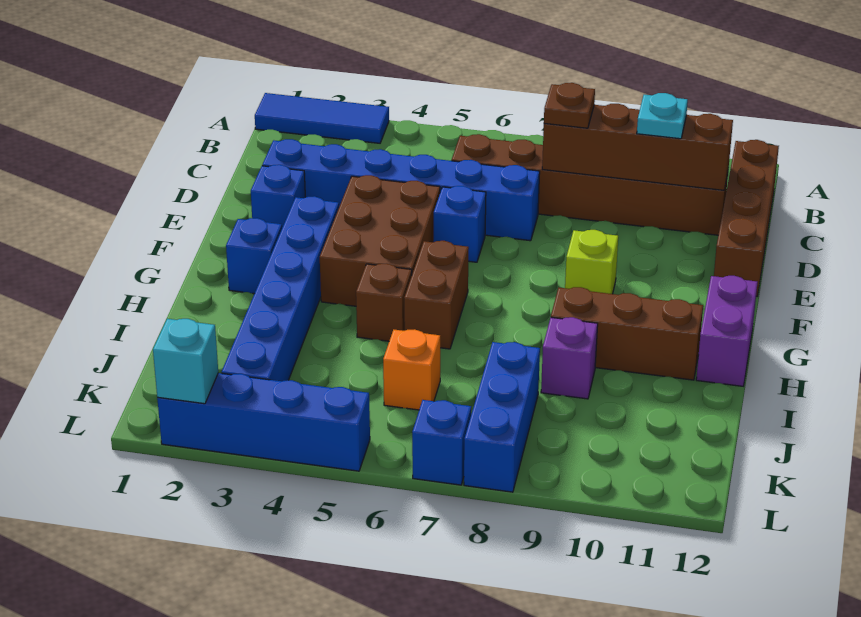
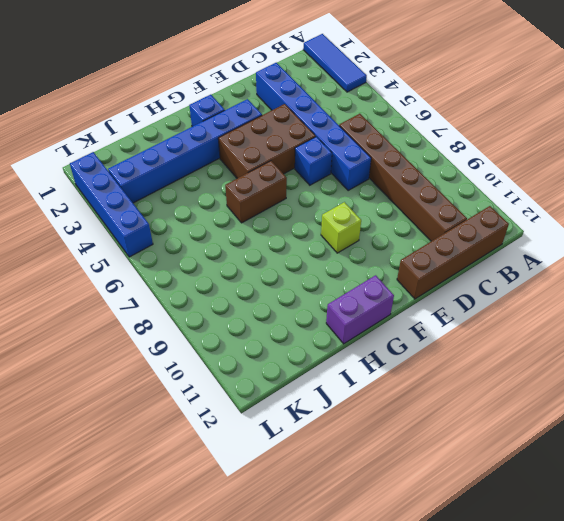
none -> blue brick E2 level 1
none -> brown brick H5 level 1
none -> brown brick H9:H11 level 1

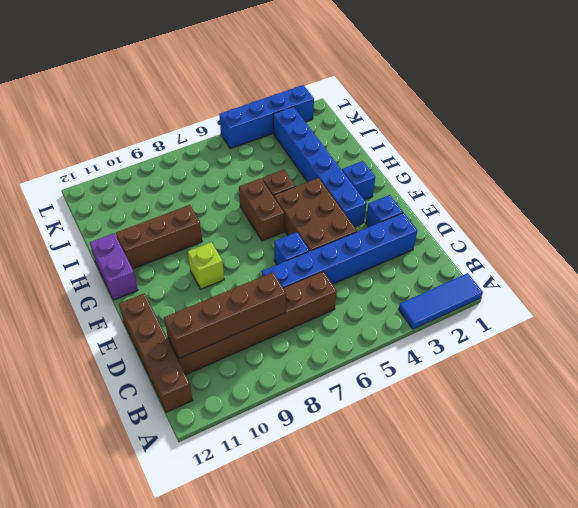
none -> purple brick I9 level 1
none -> orange brick J6 level 1
none -> blue brick J8:L8 level 1

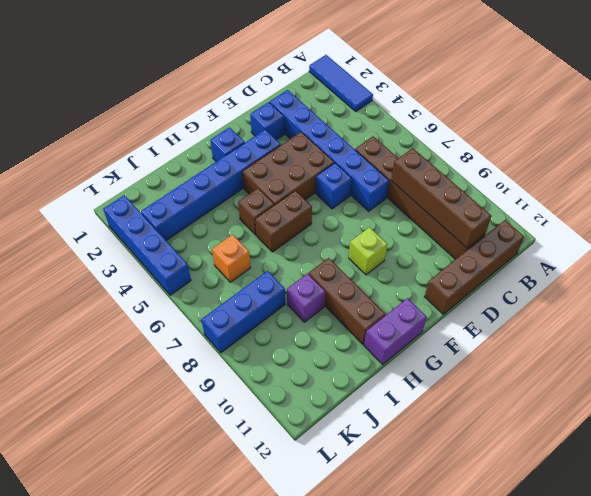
none -> blue brick L7 level 1
none -> cyan brick L2 level 2
none -> brown plate C8 level 3

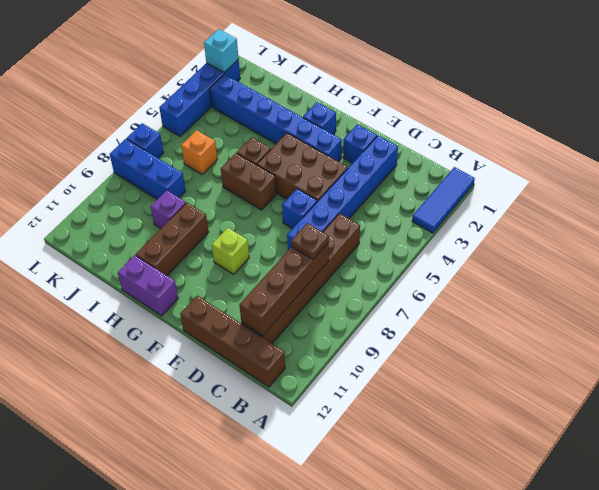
none -> cyan plate C10 level 3

